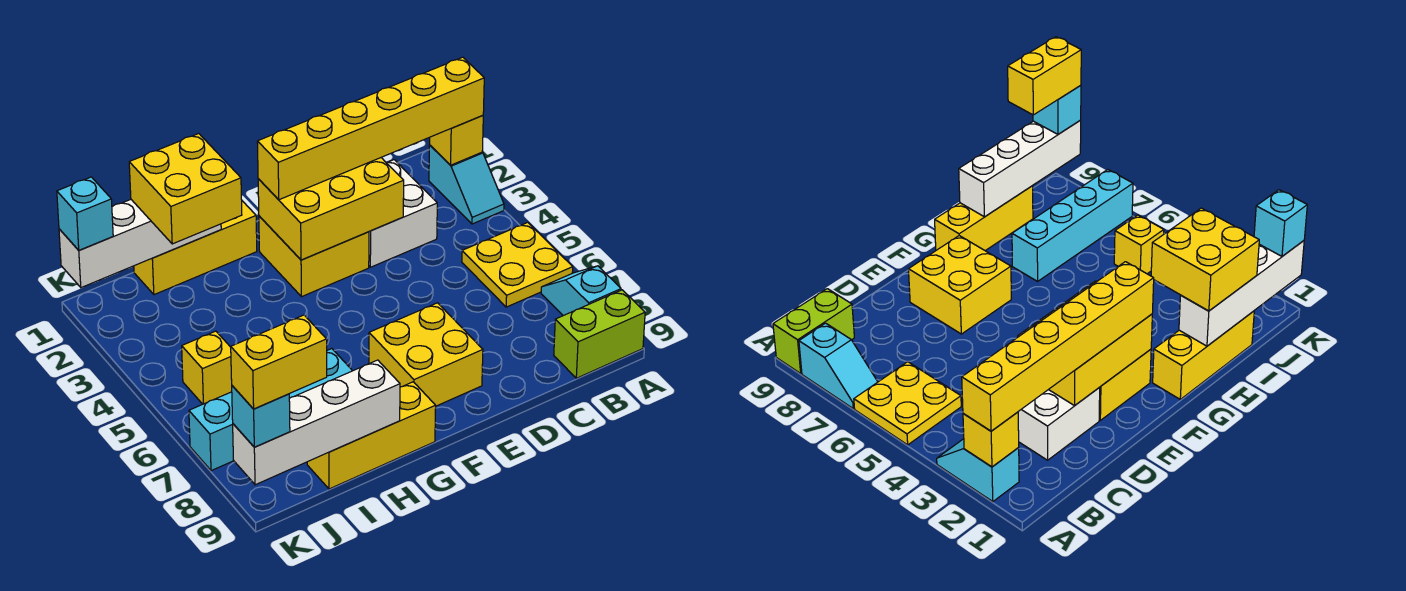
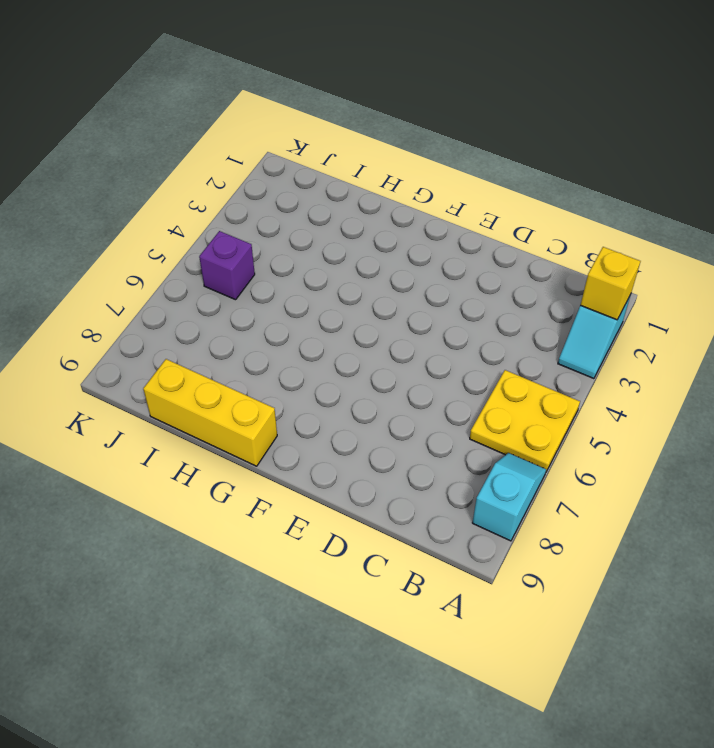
purple brick J5 level 1 -> yellow brick J5 level 1
none -> lime brick A9:B9 level 1
none -> white brick C2:D3 level 1
none -> yellow brick E2:F3 level 1

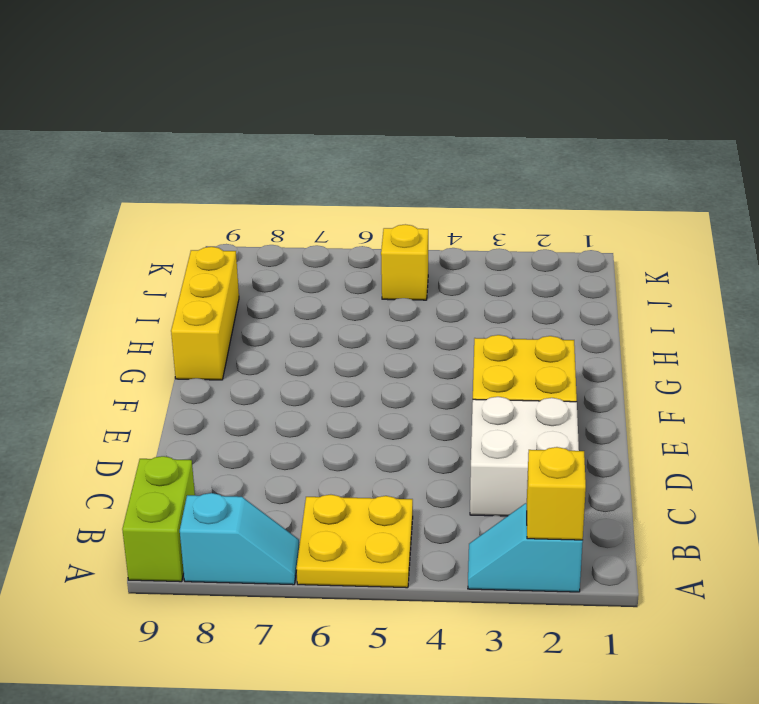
none -> yellow brick E7:F8 level 1
none -> yellow brick G1:I1 level 1
none -> cyan brick H7:K7 level 1

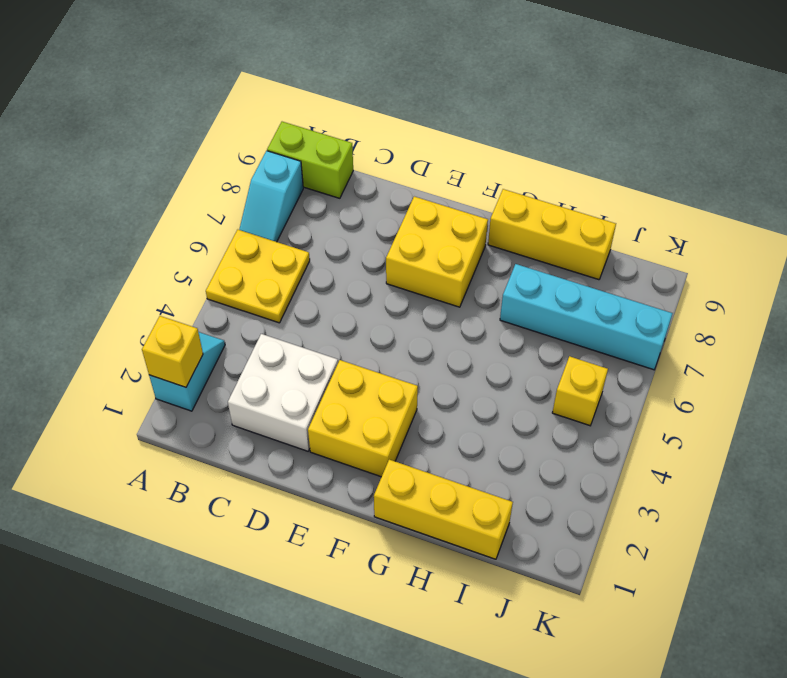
none -> yellow brick D2:F3 level 2
none -> white brick H1:K1 level 2
none -> white brick H9:K9 level 2

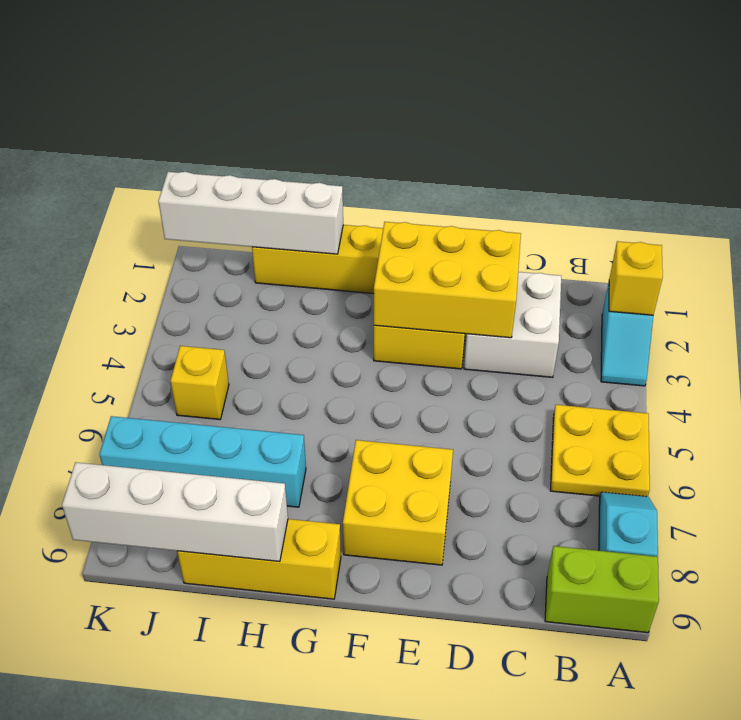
none -> yellow brick A2:F2 level 3
none -> yellow brick H1:I2 level 3
none -> cyan brick K1 level 3

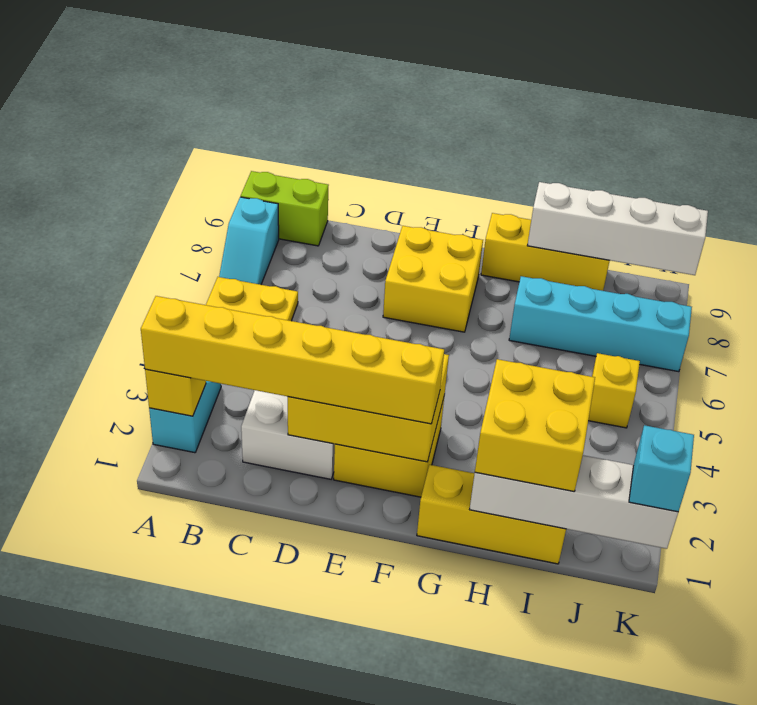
none -> cyan brick K9 level 3
none -> yellow brick J9:K9 level 4

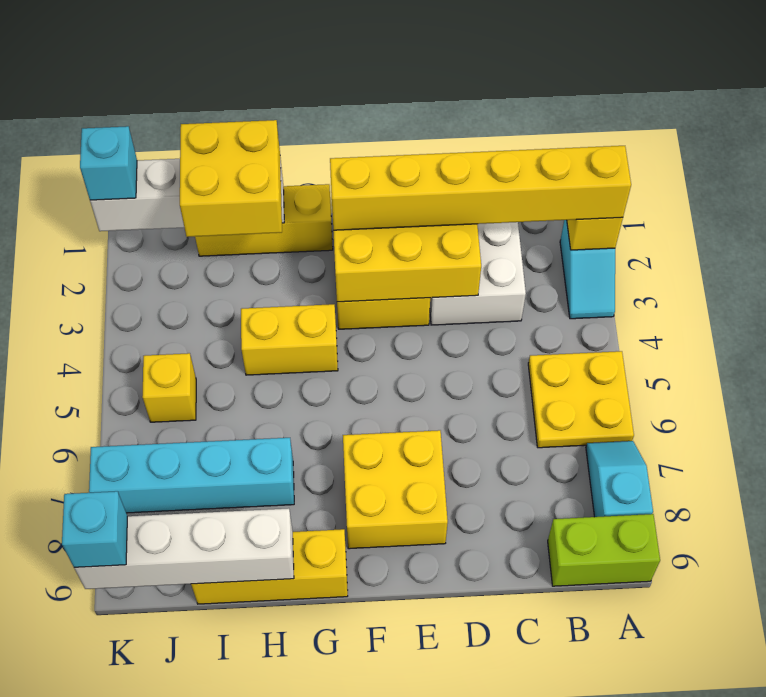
yellow brick G4:H4 level 1 -> yellow brick J9:K9 level 4

